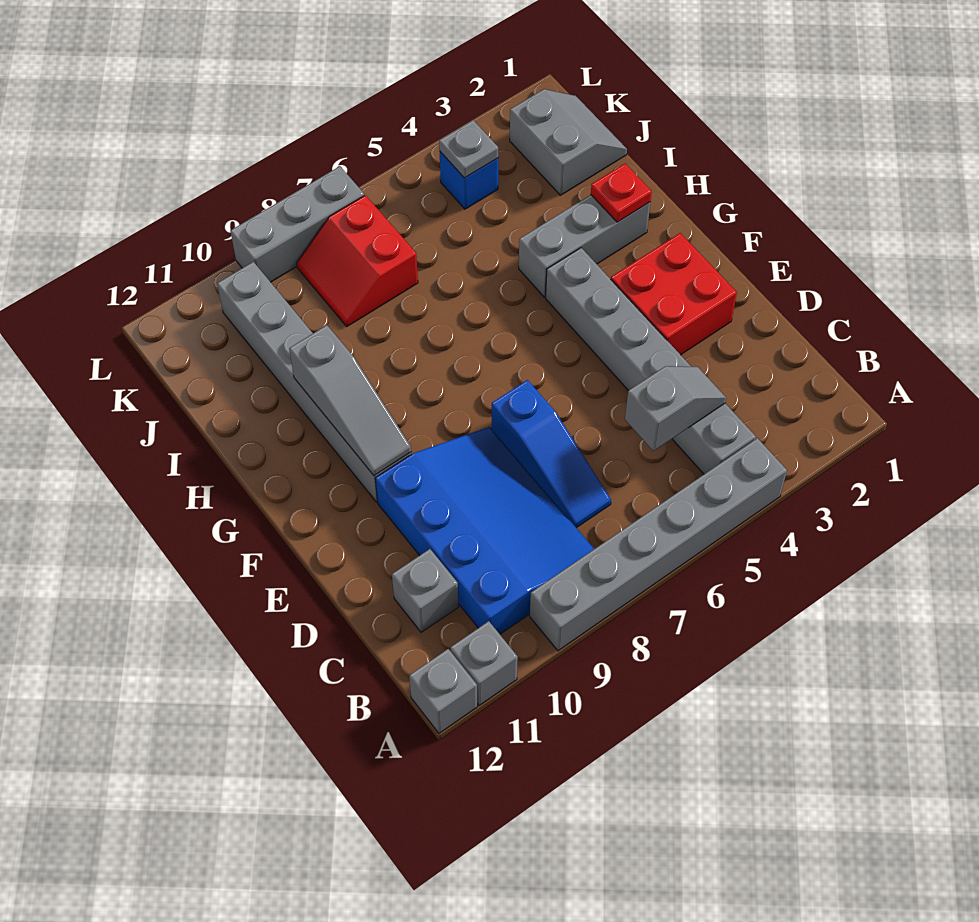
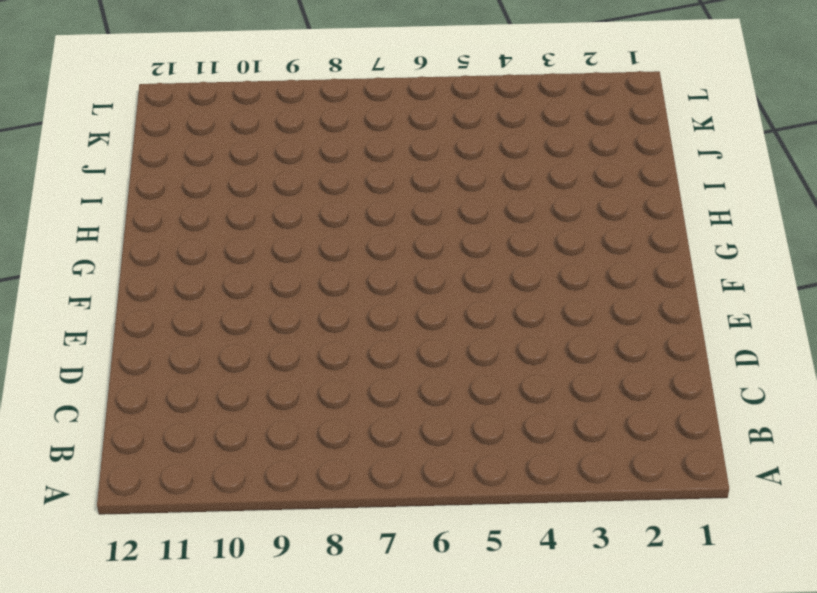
none -> grey brick A4:A9 level 1
none -> grey brick A11 level 1
none -> grey brick A12 level 1

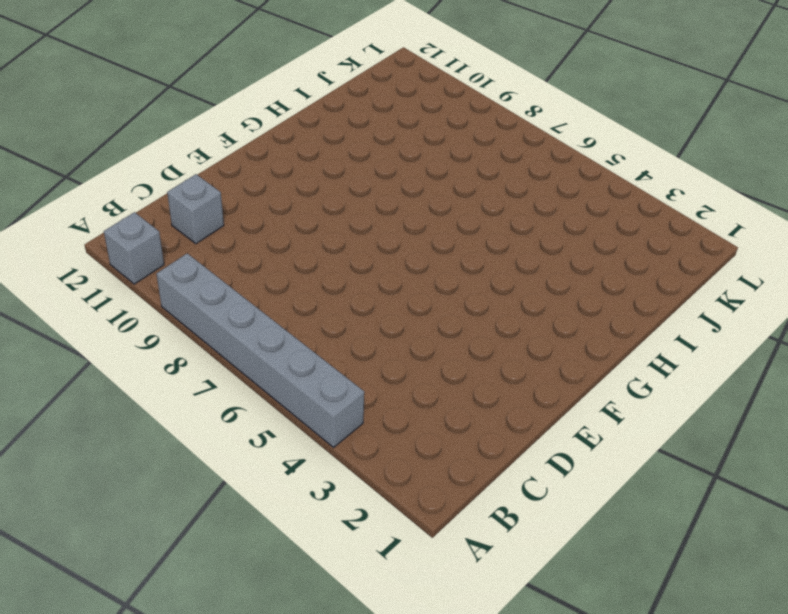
none -> grey brick A12 level 1
none -> grey brick B4:G4 level 1
none -> blue slope B8:E10 level 1 top 10

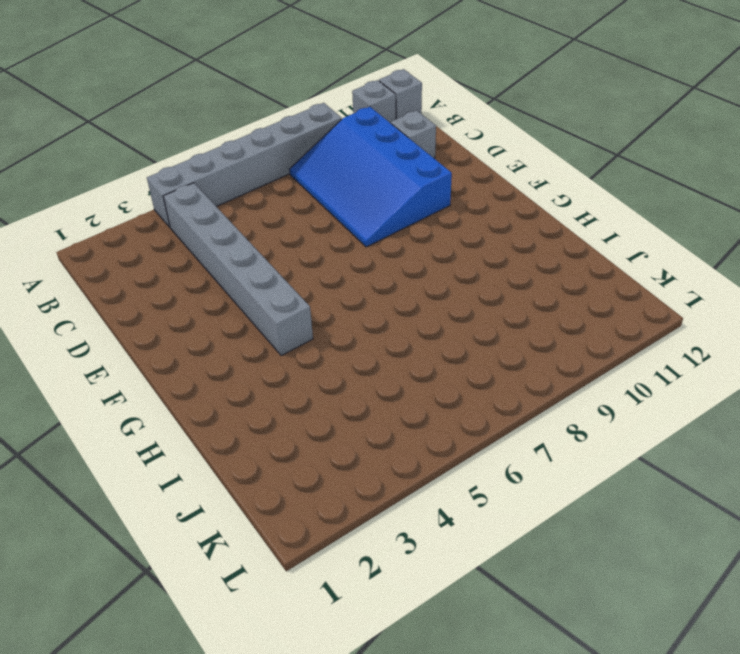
none -> blue slope C7:E7 level 1 top E
none -> red brick E2:F3 level 1
none -> grey brick F10:K10 level 1

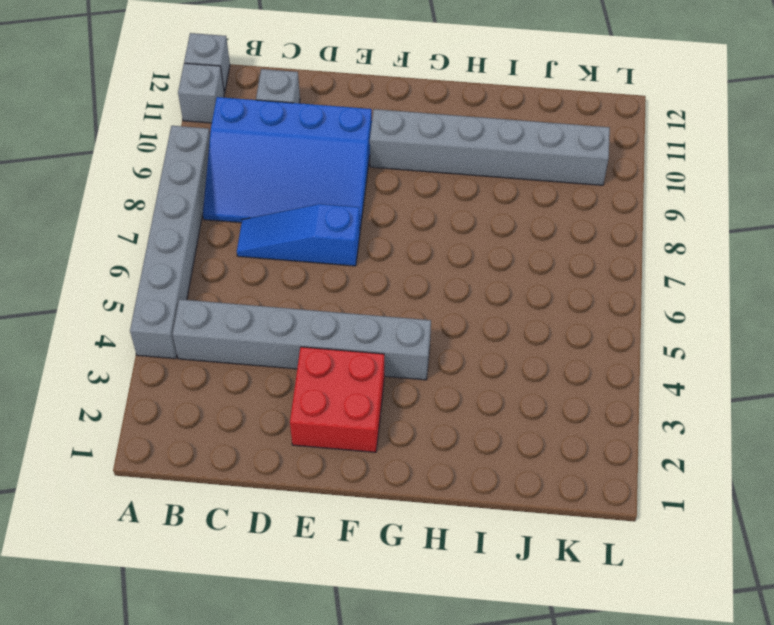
none -> grey brick H2:H4 level 1
none -> grey slope J1:K2 level 1 top 2
none -> red slope J7:K8 level 1 top 7

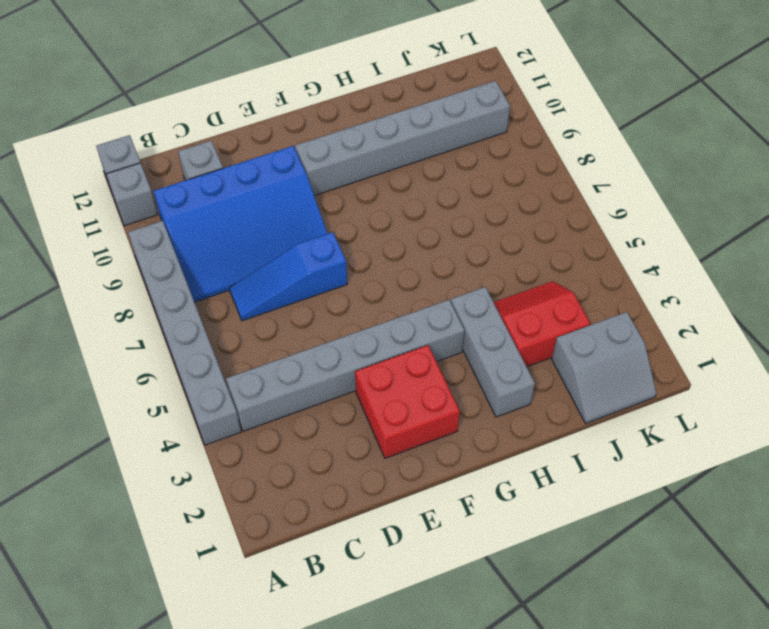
red slope I3:J4 level 1 top 3 -> red slope J7:K8 level 1 top 7
none -> blue brick K4 level 1
none -> grey brick L7:L9 level 1
none -> grey slope C4:C5 level 2 top 5

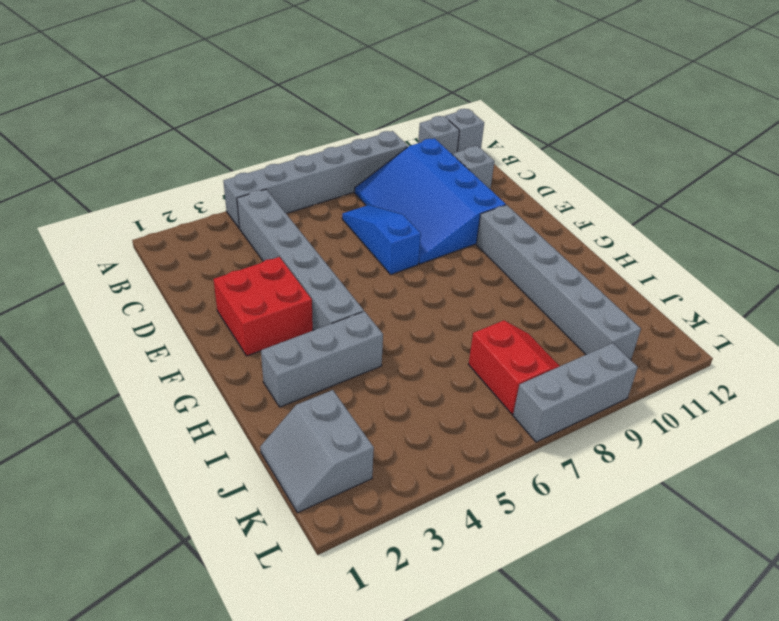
none -> blue brick K4 level 1
none -> grey slope C4:C5 level 2 top 5
none -> grey slope F10:H10 level 2 top H

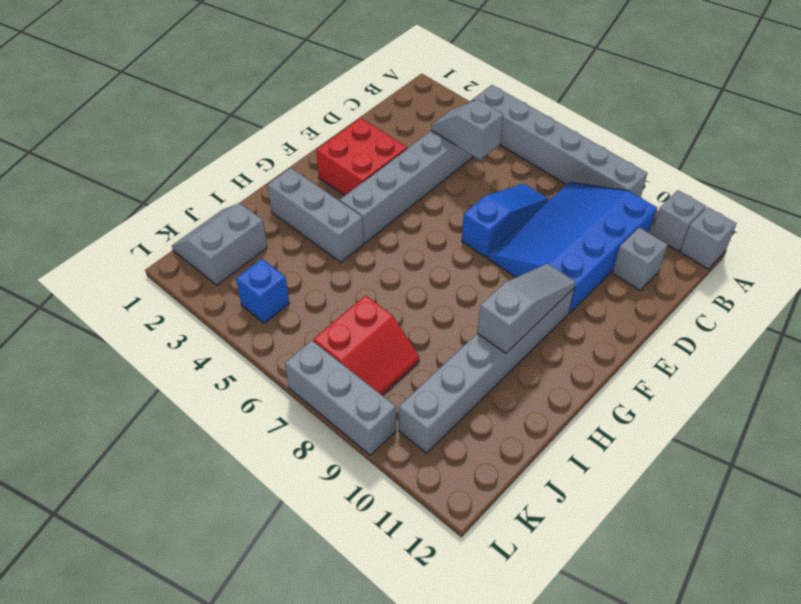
none -> red plate H2 level 2
none -> grey plate K4 level 2

